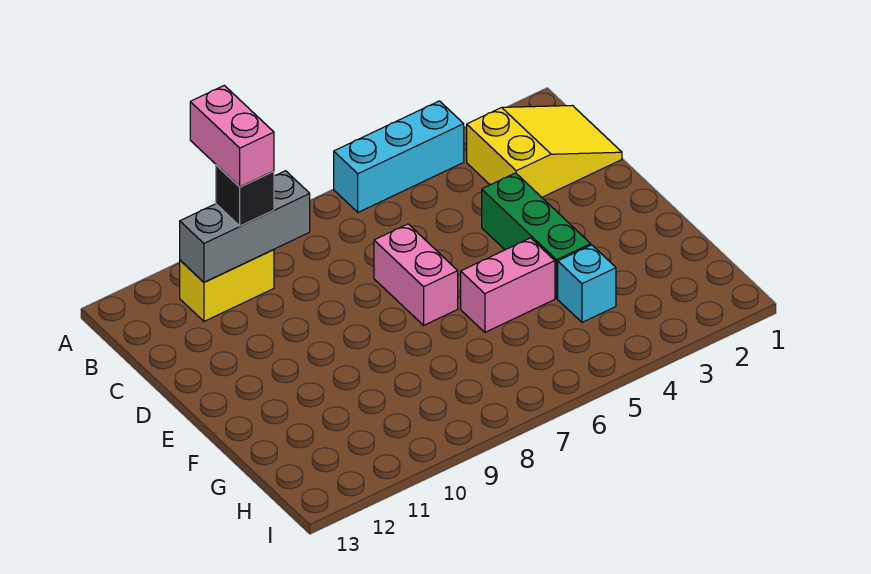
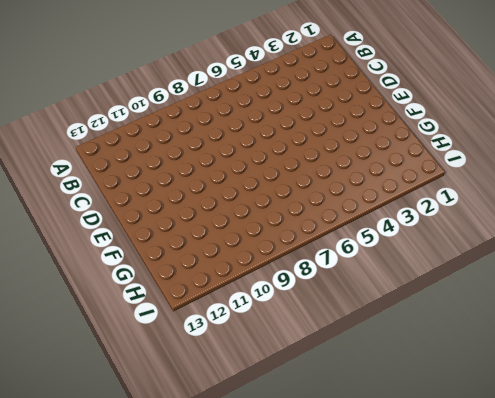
none -> cyan brick A4:A6 level 1
none -> yellow slope B1:C3 level 1 top 3

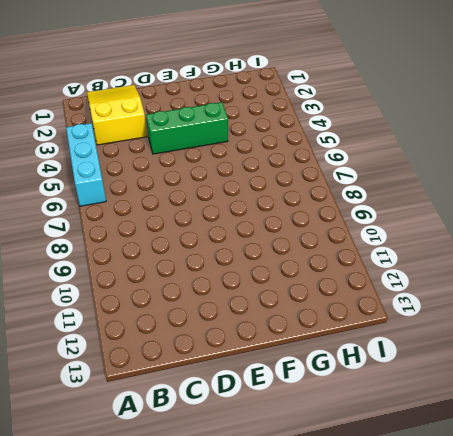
none -> yellow brick B10:B11 level 1
none -> pink brick D7:E7 level 1

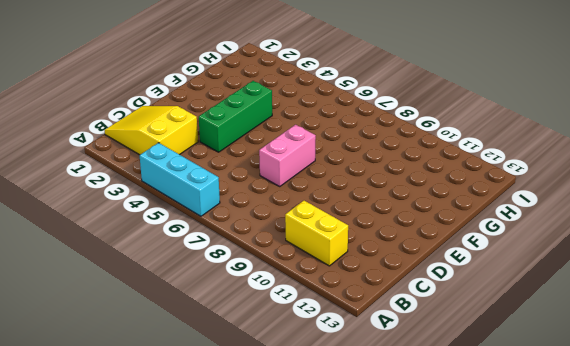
none -> pink brick F5:F6 level 1
none -> cyan brick G4 level 1

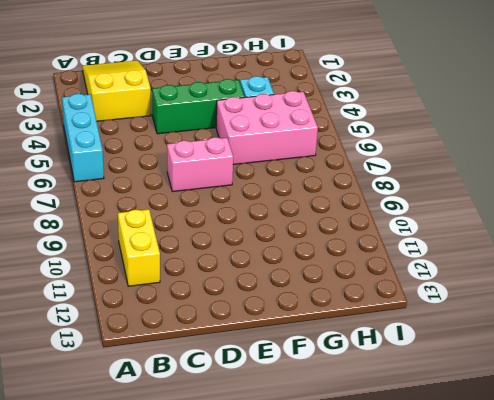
pink brick F5:H6 level 1 -> pink brick F5:F6 level 1
none -> grey brick B9:B11 level 2
none -> black brick B10 level 3

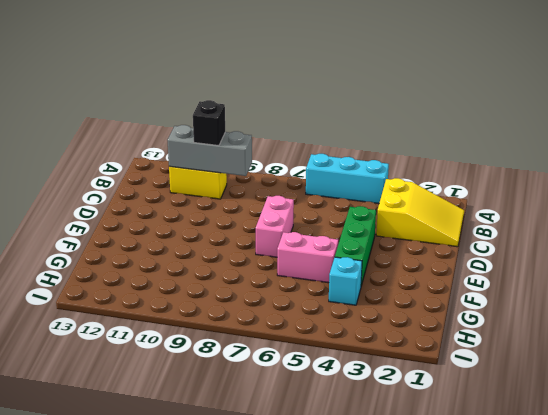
none -> pink brick A10:B10 level 4

